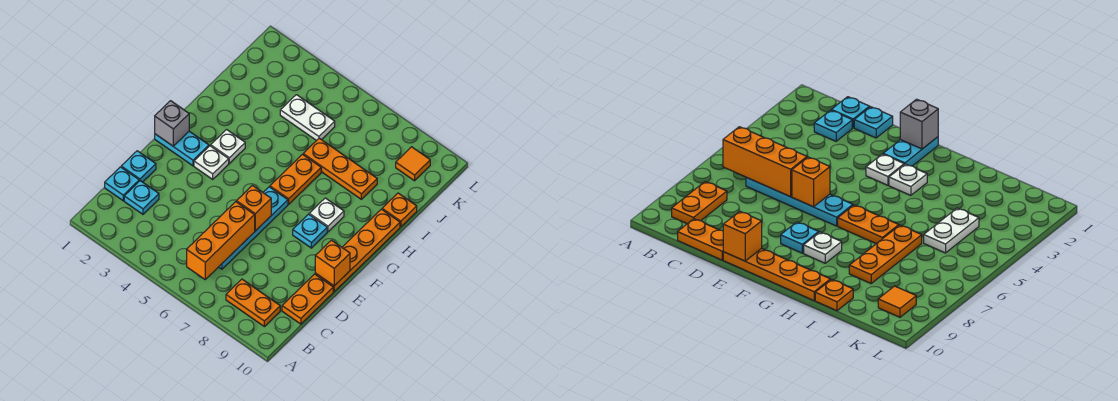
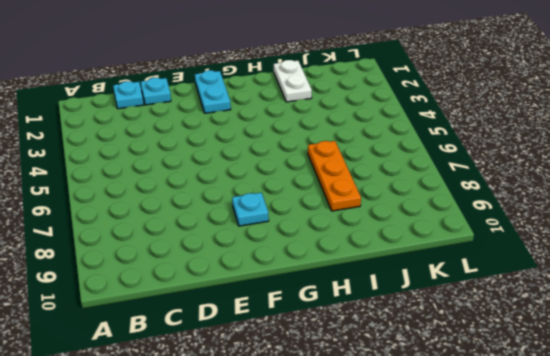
white plate I1:I2 level 1 -> white plate J4:J5 level 1
none -> orange plate B8:B9 level 1
none -> cyan plate C2 level 1
none -> cyan plate C6:F6 level 1

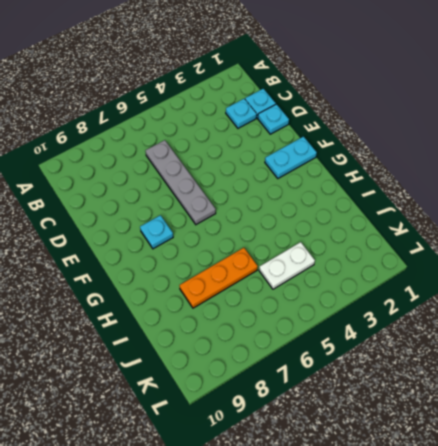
grey plate C6:F6 level 1 -> cyan plate C6:F6 level 1
none -> orange plate B8:B9 level 1
none -> orange plate C10:D10 level 1
none -> orange plate E10:H10 level 1

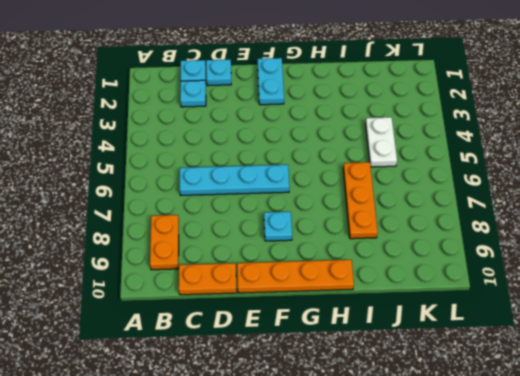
none -> white plate F3 level 1
none -> white plate G3 level 1
none -> orange plate G6:H6 level 1

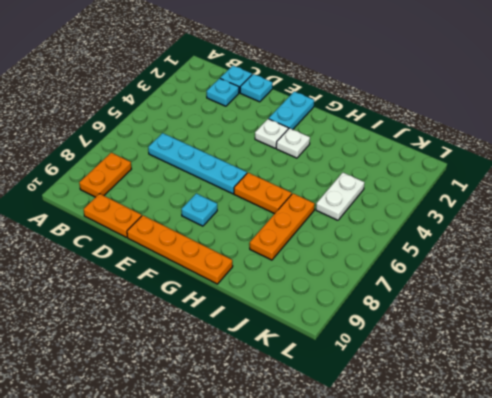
none -> white plate G8 level 1
none -> orange plate I10 level 1
none -> orange tile K9 level 1

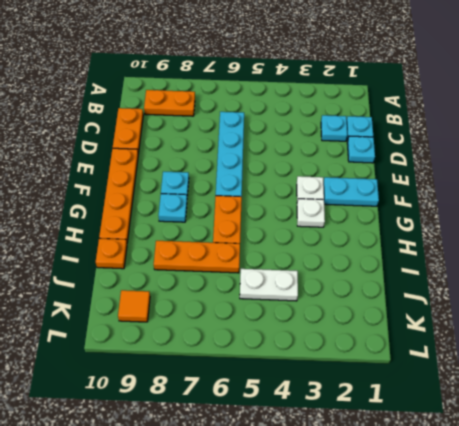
cyan plate G8 level 1 -> white plate G8 level 1
none -> orange brick B6:D6 level 2
none -> orange brick E6 level 2
none -> orange brick E10 level 2

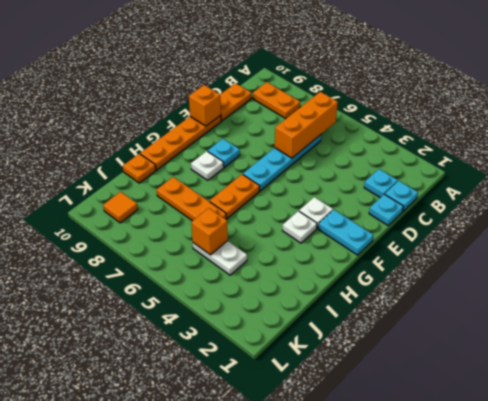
orange brick J5 level 2 -> orange brick E6 level 2
none -> grey brick F1 level 2

